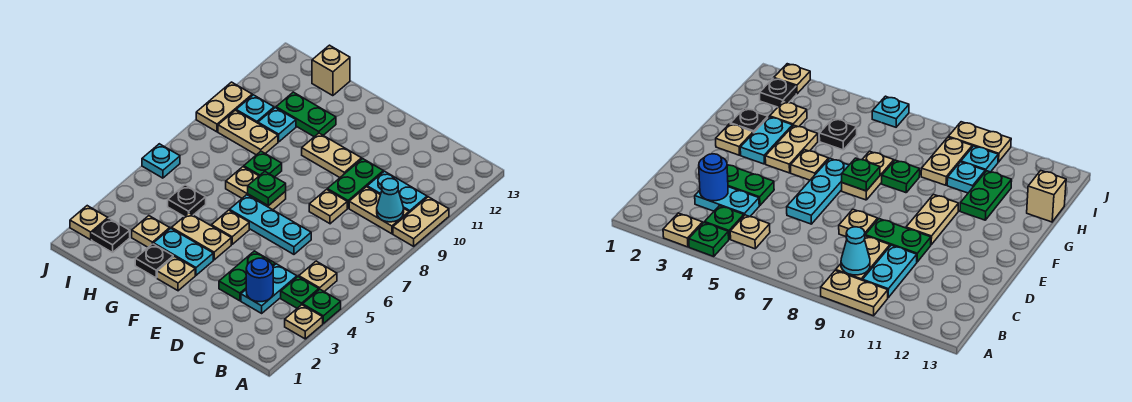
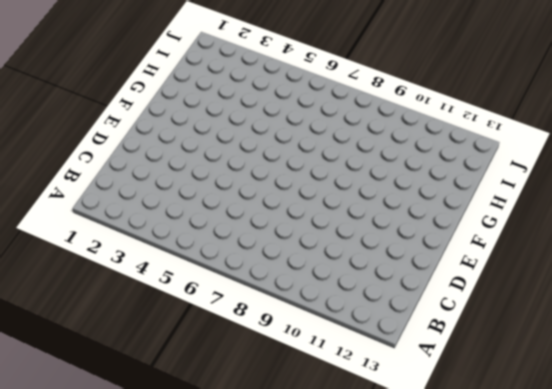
none -> tan plate A3 level 1
none -> green plate A4 level 1
none -> tan plate A9:A10 level 1
none -> green plate B4 level 1

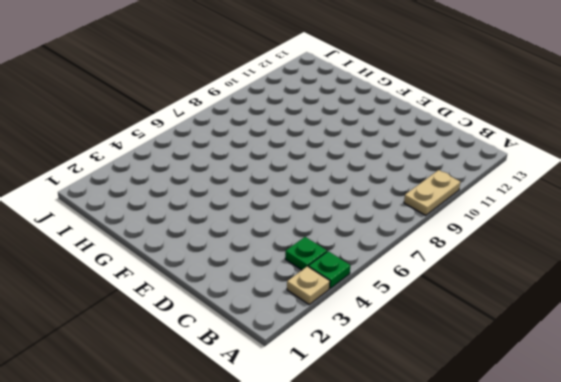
none -> tan plate B5 level 1
none -> tan plate B9:C9 level 1
none -> cyan plate B10:C10 level 1
none -> cyan plate C3:C4 level 1

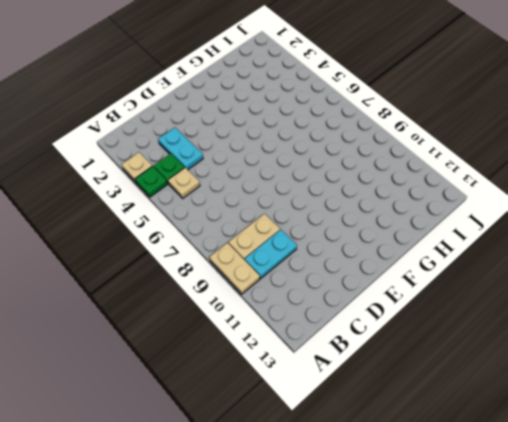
none -> green plate D3:D4 level 1
none -> cyan plate D6:F6 level 1
none -> tan plate D8 level 1
none -> green plate D9:D10 level 1

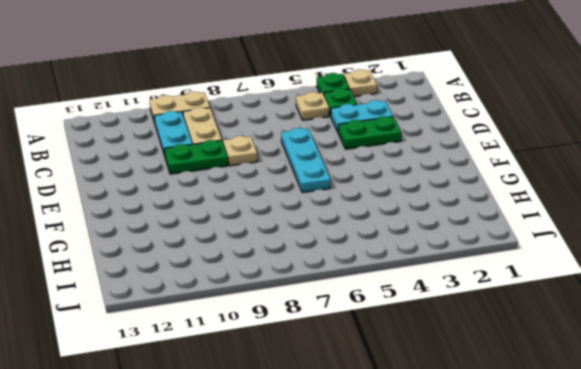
none -> tan plate E10:F10 level 1
none -> tan plate F2 level 1
none -> cyan plate F3:G3 level 1
none -> tan plate F4:G4 level 1

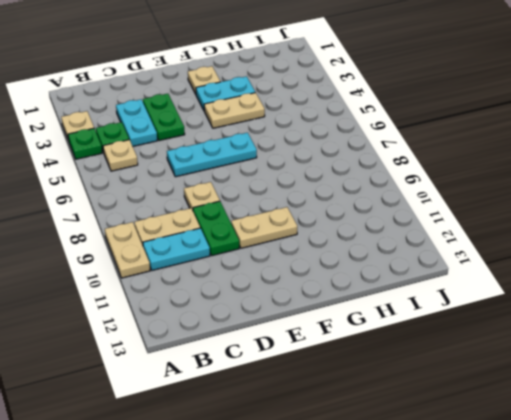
none -> tan plate F5 level 1
none -> tan plate F7:G7 level 1
none -> black plate G2 level 1
none -> green plate G8 level 1

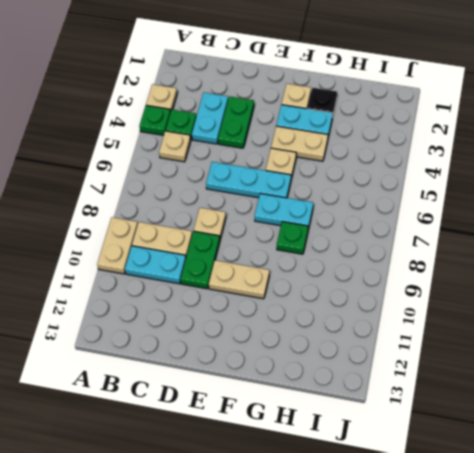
cyan plate F7:G7 level 1 -> tan plate F7:G7 level 1
none -> green plate G11:H11 level 1
none -> tan plate H3 level 1
none -> black plate H5 level 1
none -> tan plate H9:I9 level 1

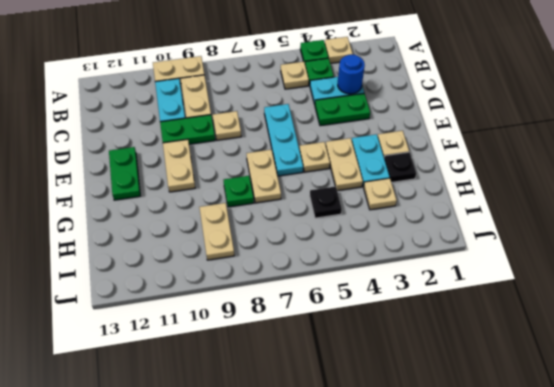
green plate E12:F12 level 1 -> green plate G11:H11 level 1
none -> cyan plate H10 level 1
none -> tan brick H13 level 1
none -> black plate I2 level 1
none -> cyan plate I10 level 1

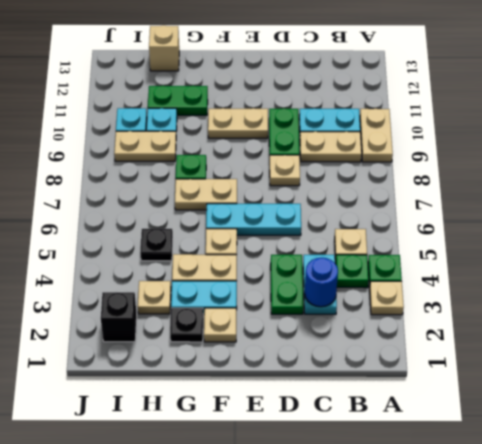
black brick I2 level 1 -> black plate I2 level 1
none -> tan plate J2 level 1
none -> cyan plate J6 level 1
none -> tan plate J9:J10 level 1
none -> cyan cone B9 level 2

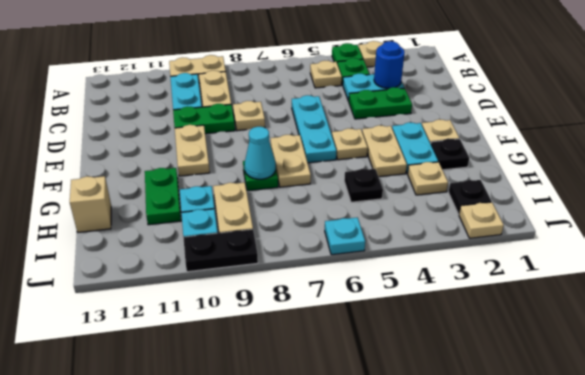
cyan cone G8 level 2 -> cyan cone B9 level 2
black plate J9:J10 level 1 -> tan plate J9:J10 level 1
none -> green plate F7 level 2

